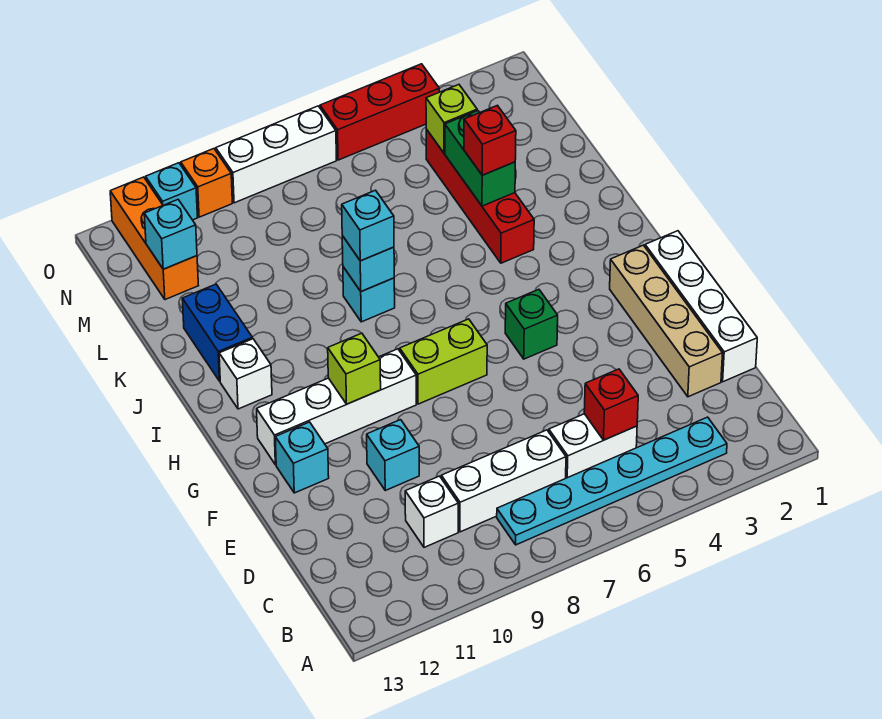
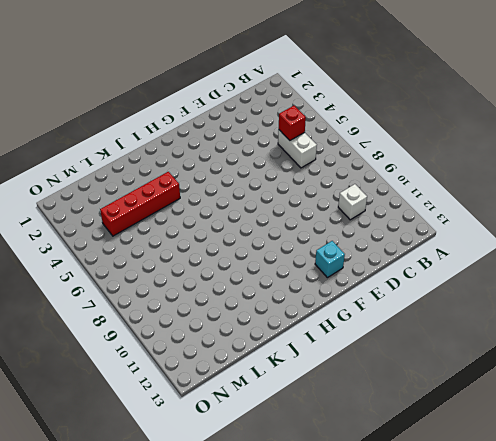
none -> cyan plate B3:B8 level 1
none -> white brick C7:C9 level 1
none -> white brick D1:G1 level 1

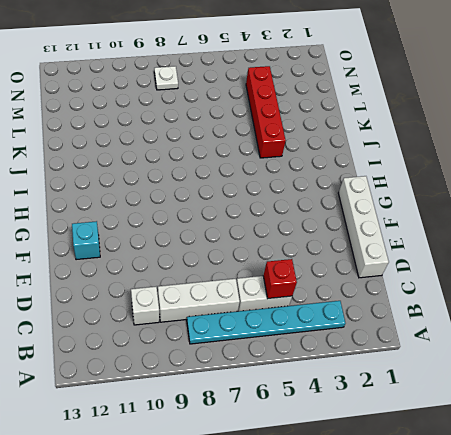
white plate N8 level 1 -> none
none -> tan brick D2:G2 level 1
none -> cyan brick E10 level 1
none -> green brick G5 level 1

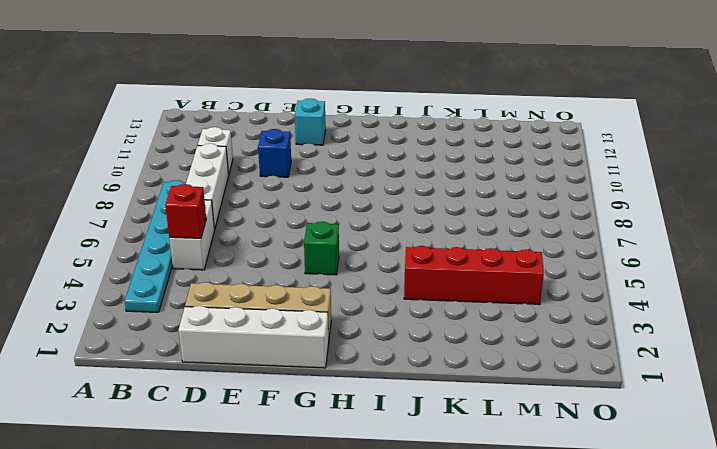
blue brick E10 level 1 -> cyan brick E10 level 1
none -> lime brick G7:G8 level 1
none -> white brick G9:G12 level 1
none -> white brick I12 level 1

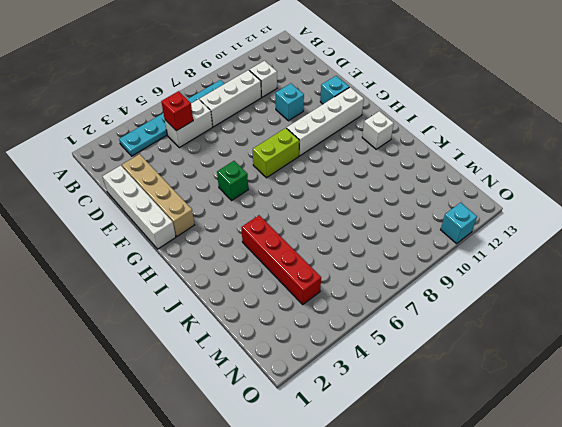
none -> cyan brick J8 level 1
none -> blue brick J12:K12 level 1
none -> orange brick M12:O12 level 1

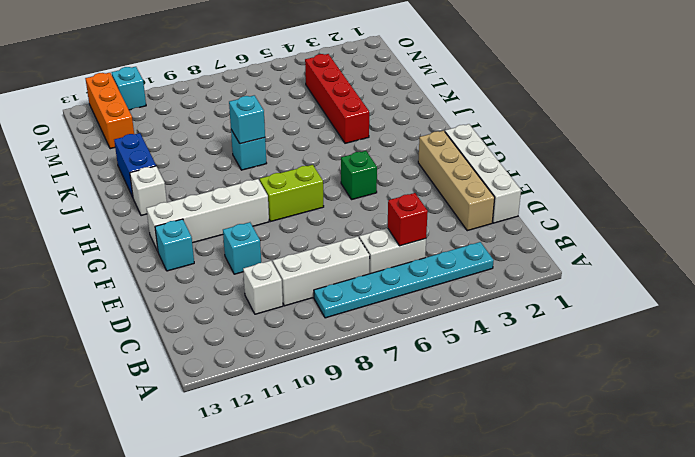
none -> red brick O4:O6 level 1
none -> white brick O7:O9 level 1
none -> orange brick O10 level 1

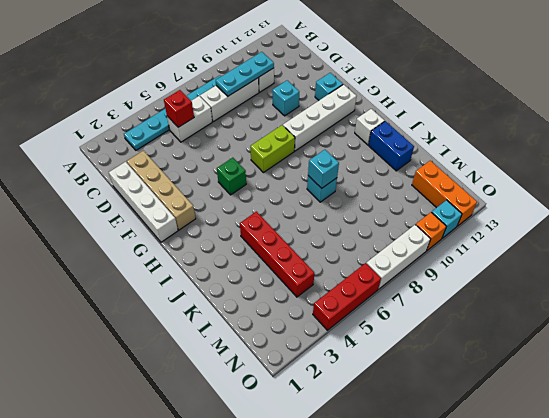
cyan plate C8:C10 level 2 -> none
none -> lime brick G10 level 2
none -> green brick K4:L4 level 2
none -> lime brick M4 level 2

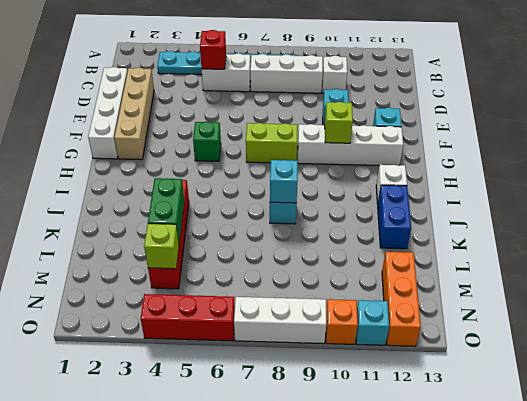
none -> cyan brick M12 level 2
none -> cyan brick J8 level 3
none -> red brick K4 level 3

